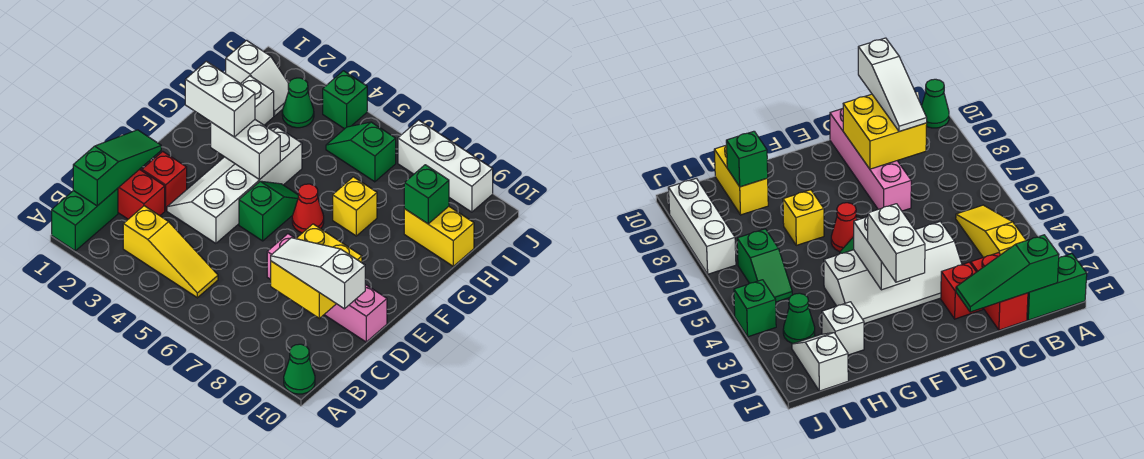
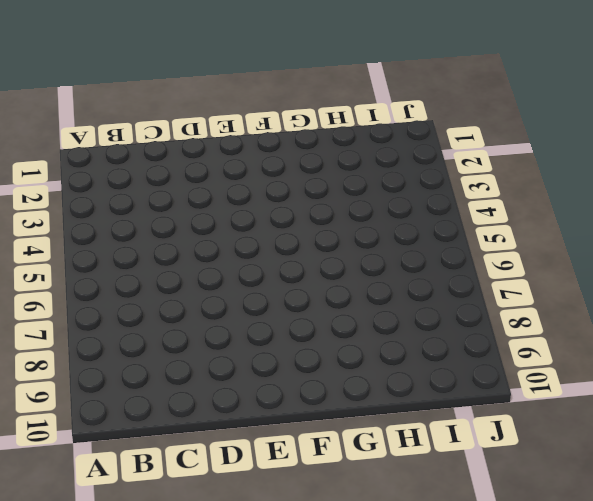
none -> green brick A1:B1 level 1
none -> green cone A10 level 1
none -> yellow slope B3:B5 level 1 top 3

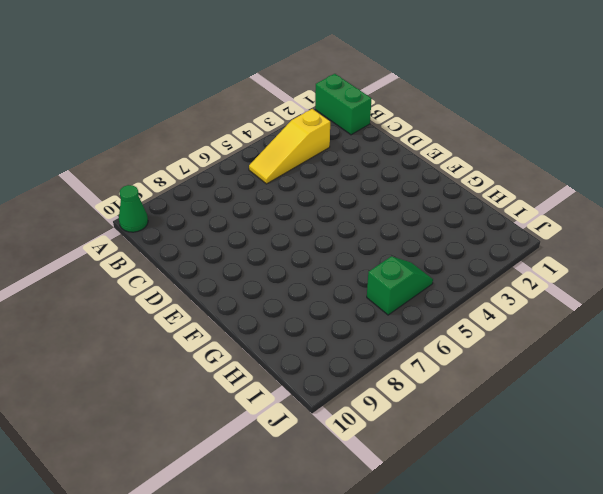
none -> red brick C1:C2 level 1
none -> red brick D2 level 1
none -> white slope D3:G4 level 1 top 4

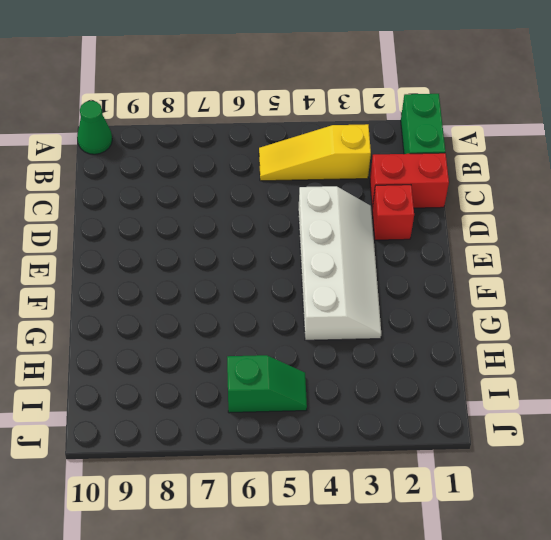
none -> pink brick D7:D10 level 1
none -> green slope E5:F5 level 1 top E
none -> red cone F6 level 1

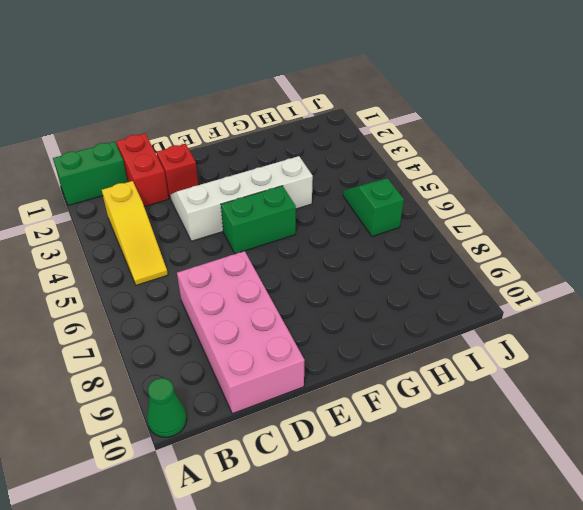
pink brick C7:D10 level 1 -> pink brick D7:D10 level 1
green brick E5:F5 level 1 -> green slope E5:F5 level 1 top E
none -> red cone F6 level 1
none -> yellow brick G7 level 1
none -> white brick H2 level 1

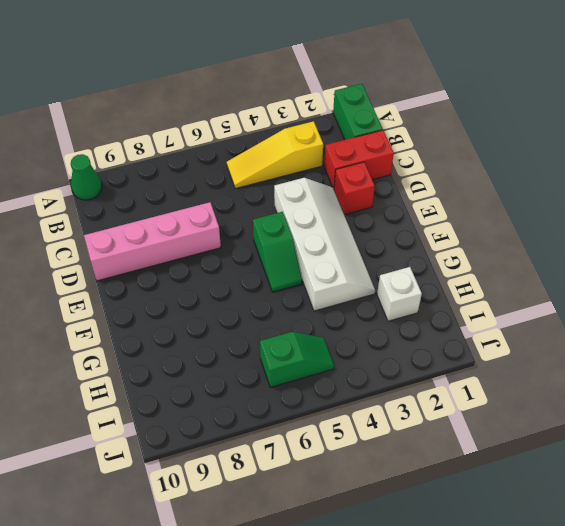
none -> red cone F6 level 1
none -> yellow brick G7 level 1
none -> yellow brick H9:H10 level 1

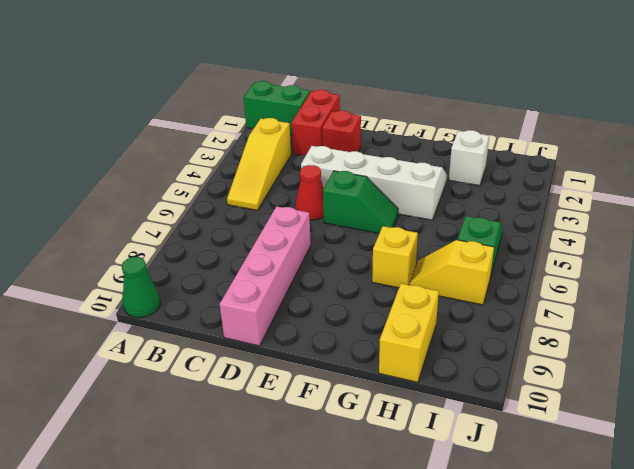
red cone D5 level 1 -> red cone F6 level 1
yellow slope H7:I7 level 1 top I -> none
none -> white slope I1:I2 level 1 top 1
none -> green cone I3 level 1
none -> green brick J4 level 1

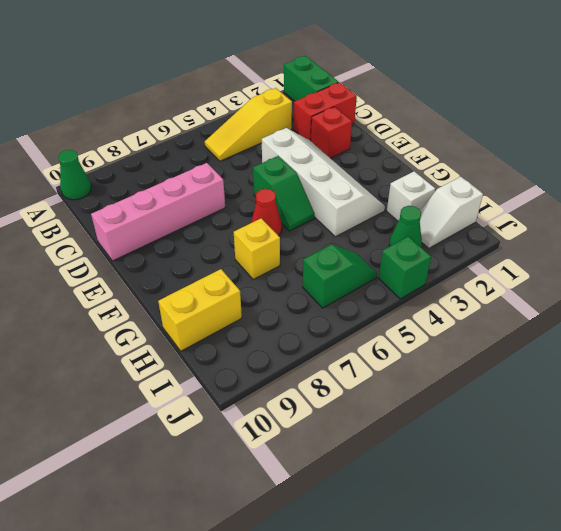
none -> white brick J7:J9 level 1
none -> green slope B1:D1 level 2 top B
none -> yellow brick C8:D9 level 2

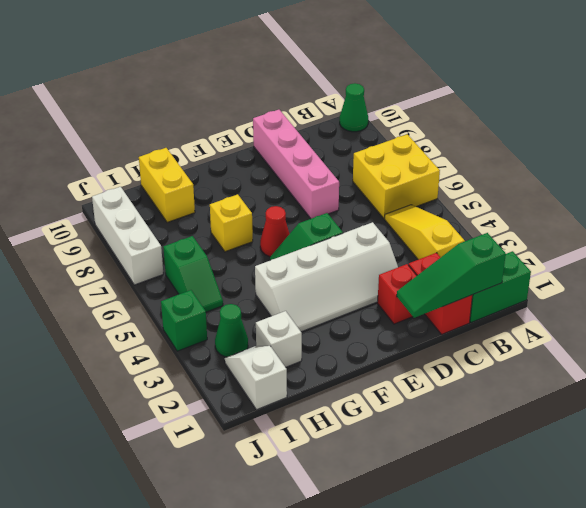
yellow brick A6:B7 level 1 -> yellow brick C8:D9 level 2
none -> white brick F3:F4 level 2
none -> green brick H9 level 2
none -> white slope C8:C10 level 3 top 10

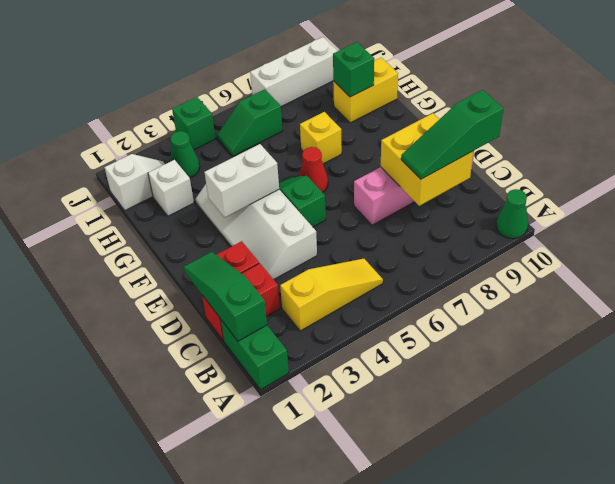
green slope C8:C10 level 3 top 10 -> white slope C8:C10 level 3 top 10
none -> white brick F2:F3 level 3

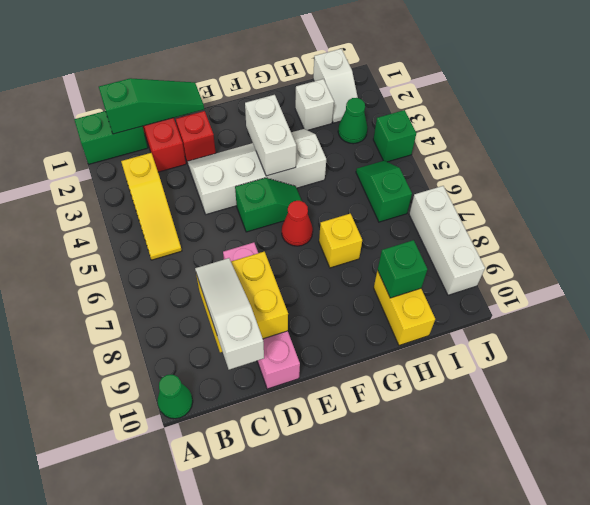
none -> white brick F2:F3 level 3

